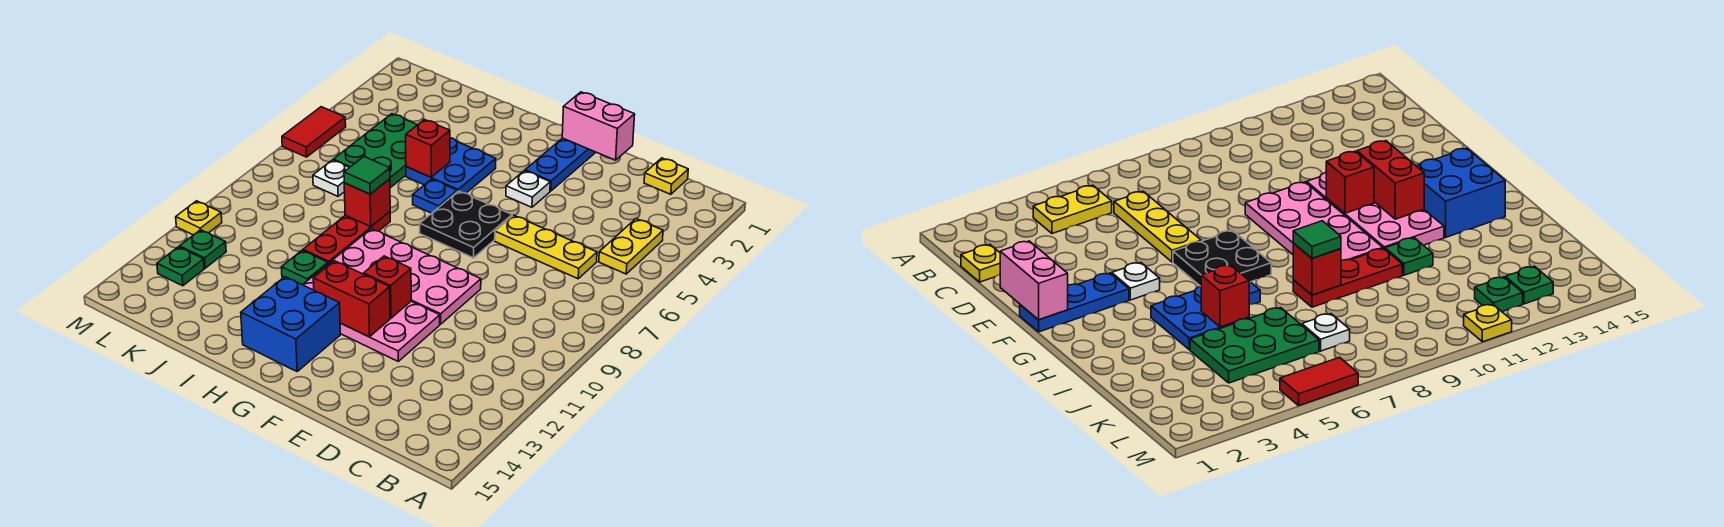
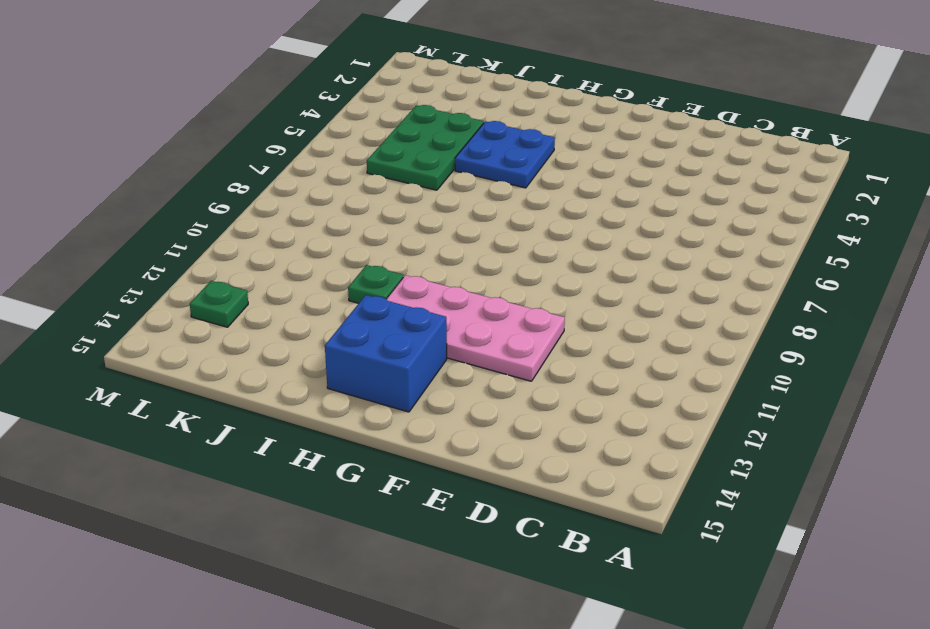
none -> yellow plate B4:B5 level 1
none -> yellow plate C1 level 1
none -> yellow plate C6:E6 level 1

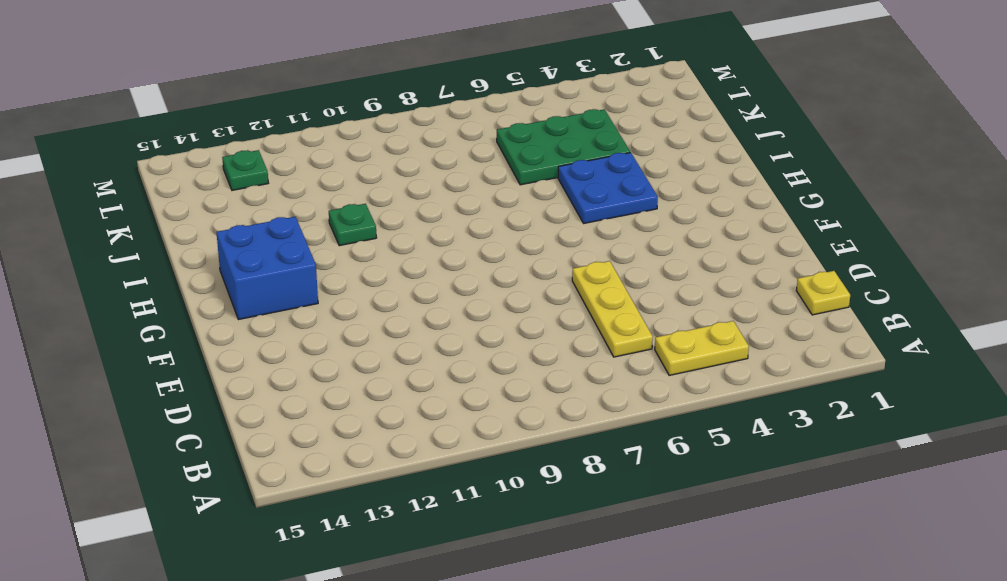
none -> pink plate E9:H10 level 1
none -> pink plate E11:H12 level 1
none -> blue plate F1:F3 level 1

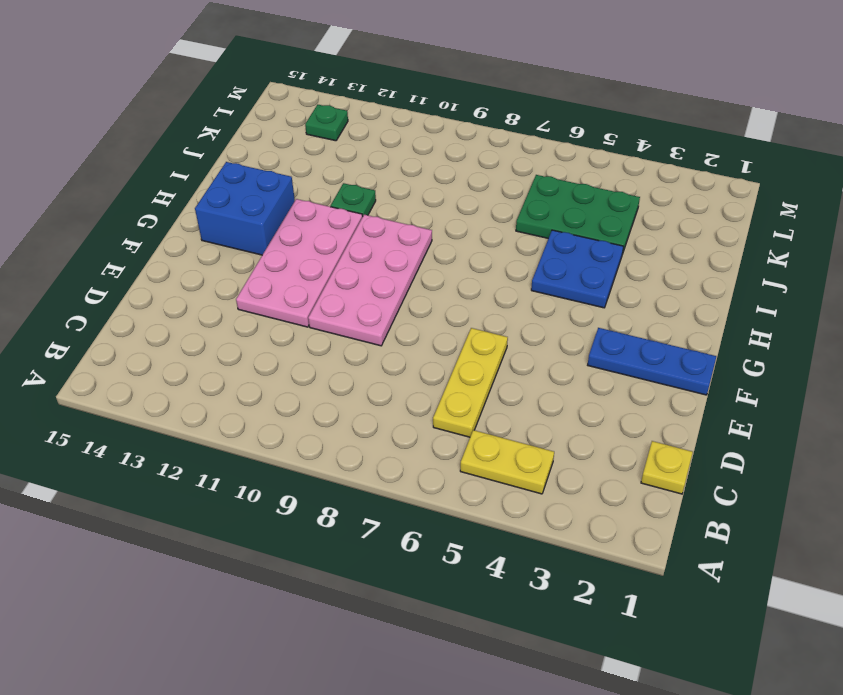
none -> white plate F4 level 1
none -> black plate F6:G7 level 1
none -> blue plate H6 level 1

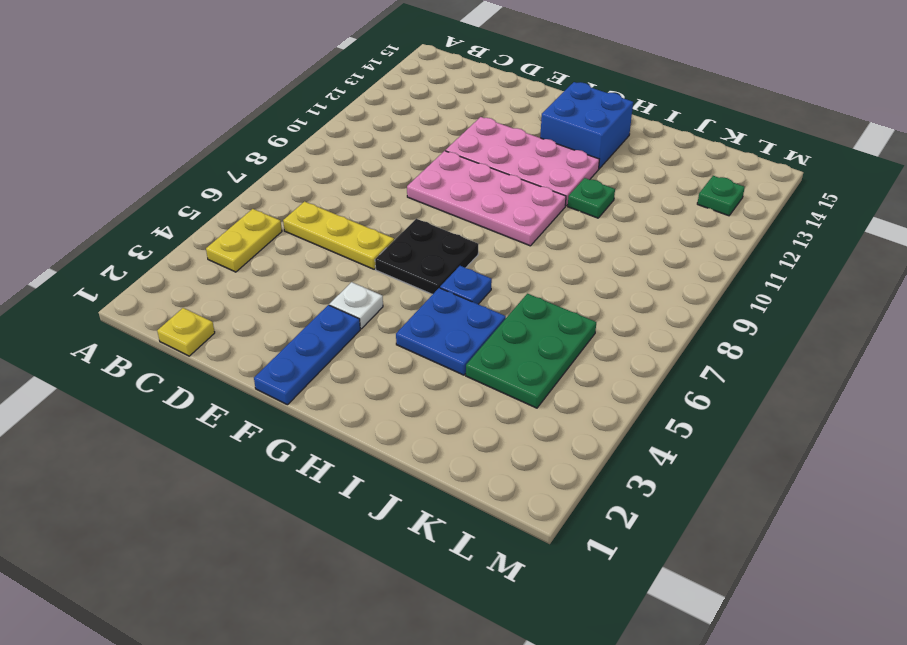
none -> red plate I8:I10 level 1
none -> white plate K7 level 1
none -> green plate L12 level 1

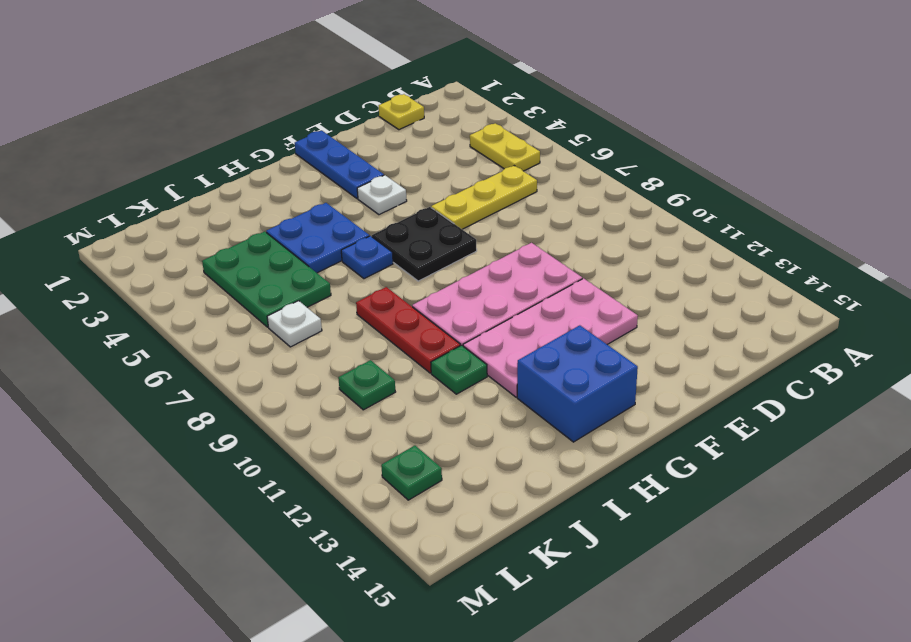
green plate K10 level 1 -> green plate L12 level 1
none -> red tile M5:M6 level 1
none -> yellow plate M11 level 1
none -> pink brick E1:F1 level 2

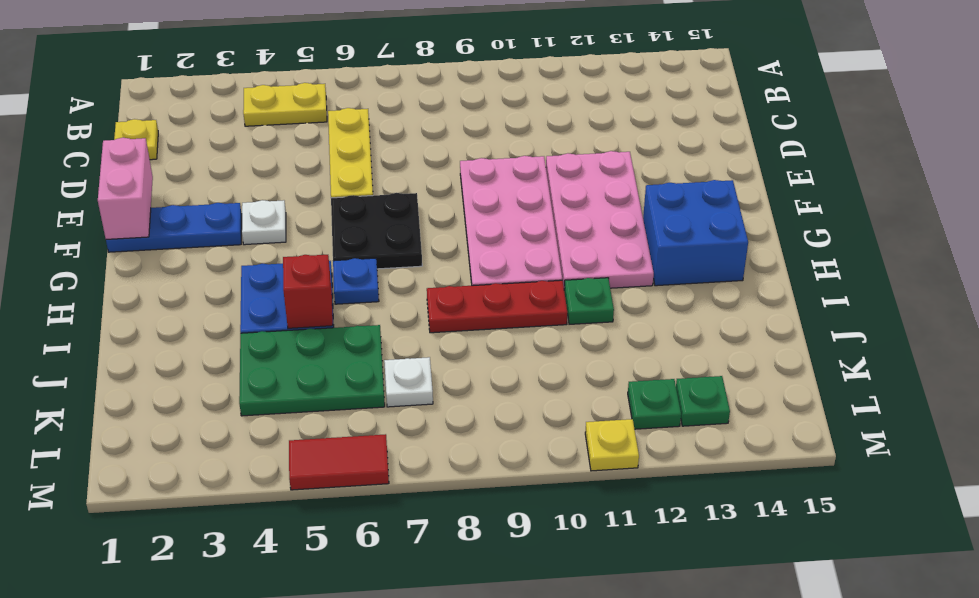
none -> red brick F11 level 2
none -> red brick F12:G12 level 2
none -> red brick I8 level 2

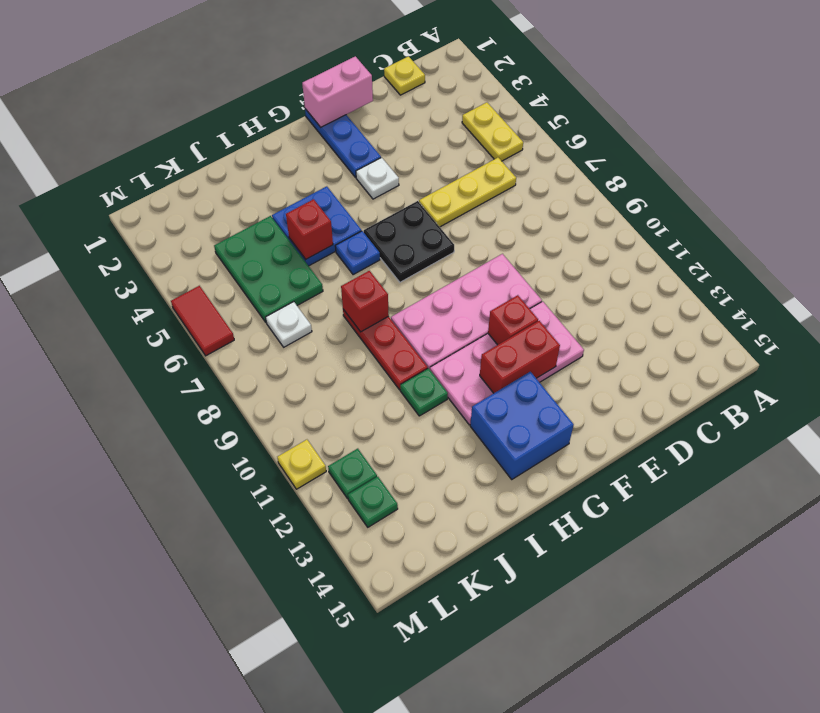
none -> green tile I8 level 3

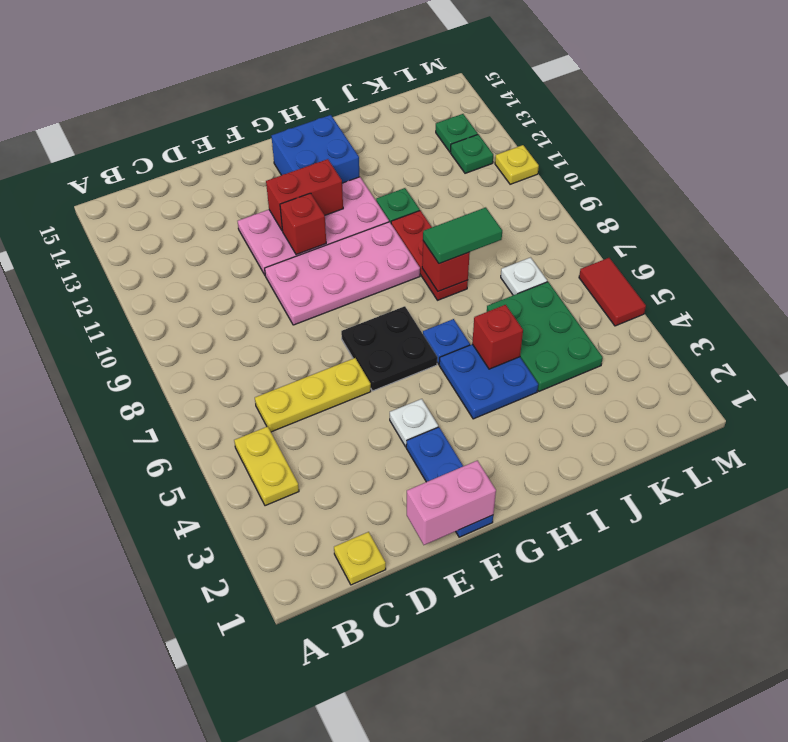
green tile I8:J8 level 3 -> green tile I8 level 3

